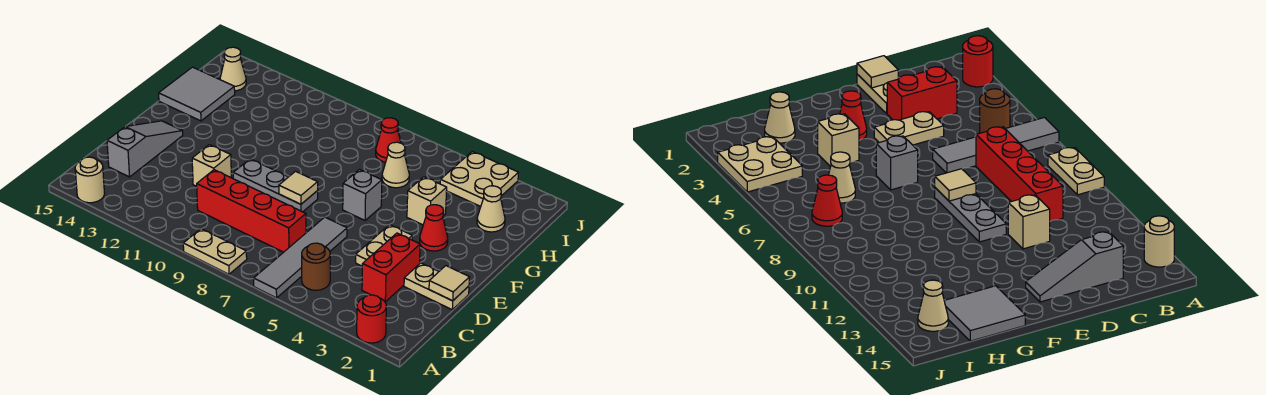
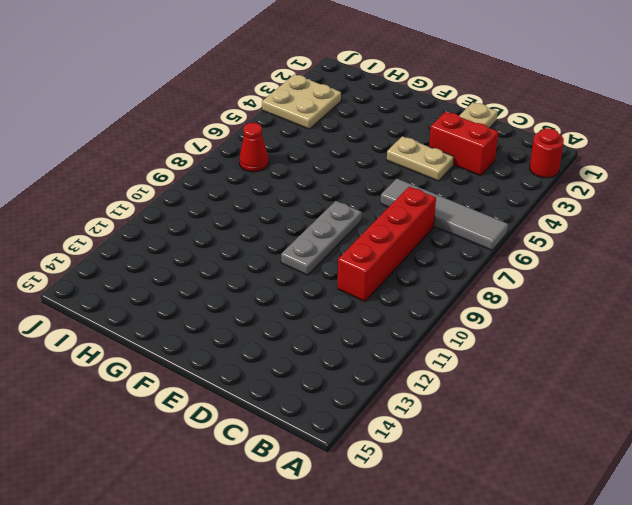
none -> tan plate A8:A9 level 1
none -> tan round brick A14 level 1
none -> brown round brick B5 level 1

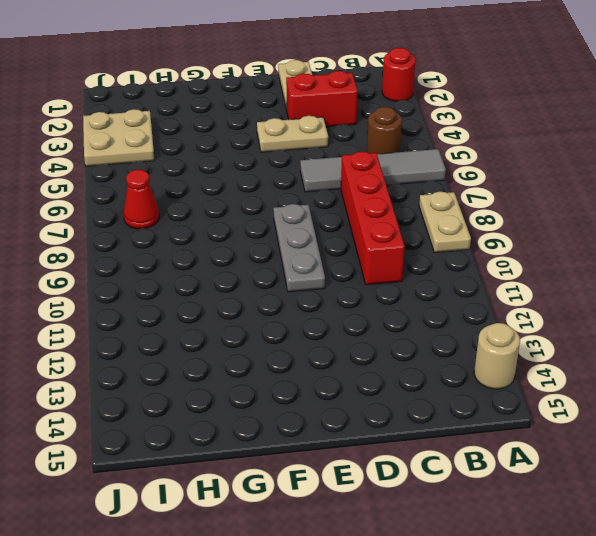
none -> grey slope C14:E14 level 1 top C
none -> tan brick D11 level 1
none -> red cone F3 level 1

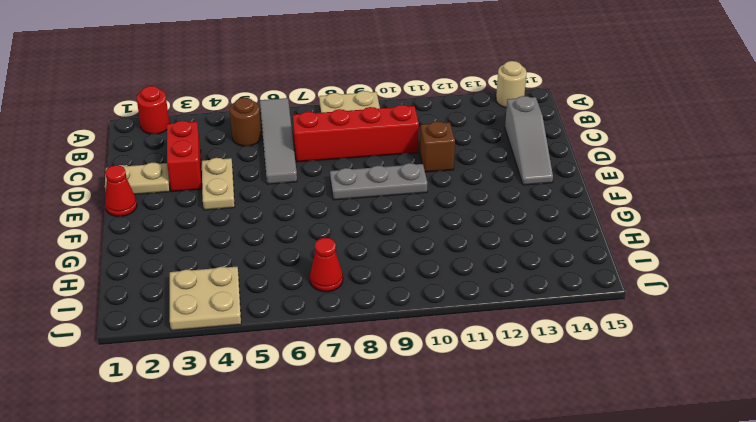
brown brick D11 level 1 -> tan brick D11 level 1
red cone E1 level 1 -> red cone F3 level 1
none -> grey brick F6 level 1
none -> tan brick G4 level 1
none -> grey tile G14:H15 level 1

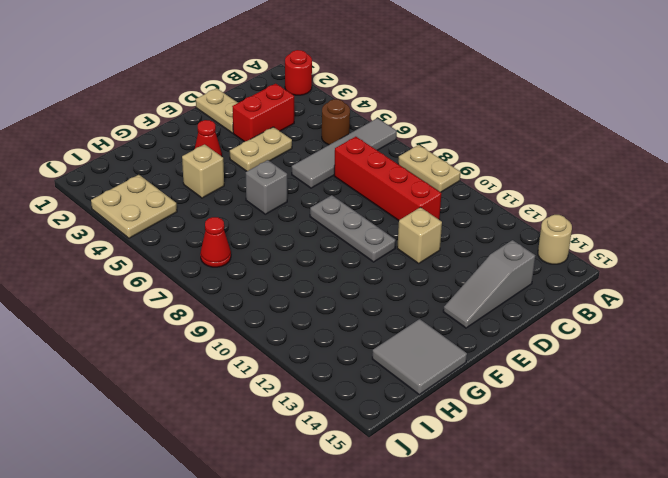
none -> tan cone H2 level 1
none -> tan cone H6 level 1
none -> tan cone I14 level 1

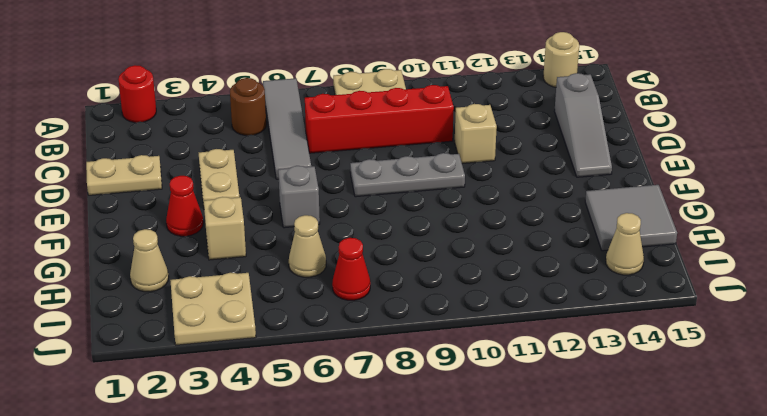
none -> red brick C3:D3 level 1
none -> tan tile D1 level 2
none -> tan tile E8 level 2

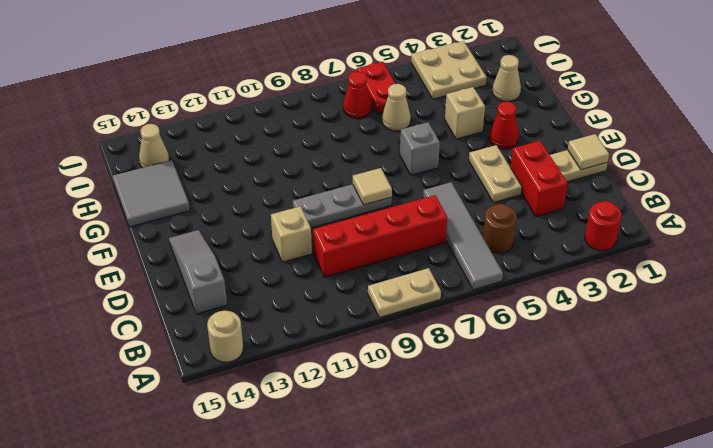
red plate I6:J6 level 1 -> none

